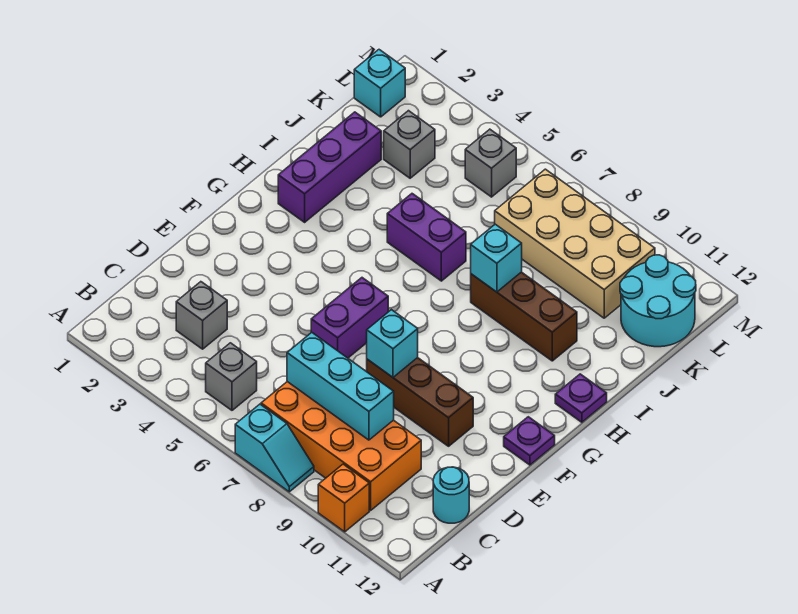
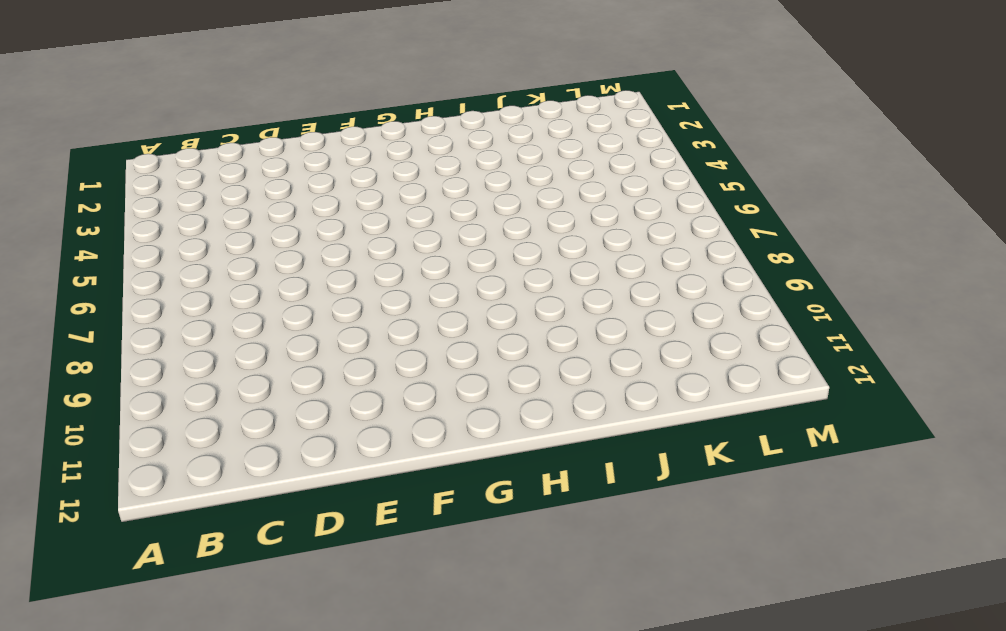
none -> cyan slope A7:A8 level 1 top 7
none -> orange brick A10 level 1
none -> grey brick B5 level 1

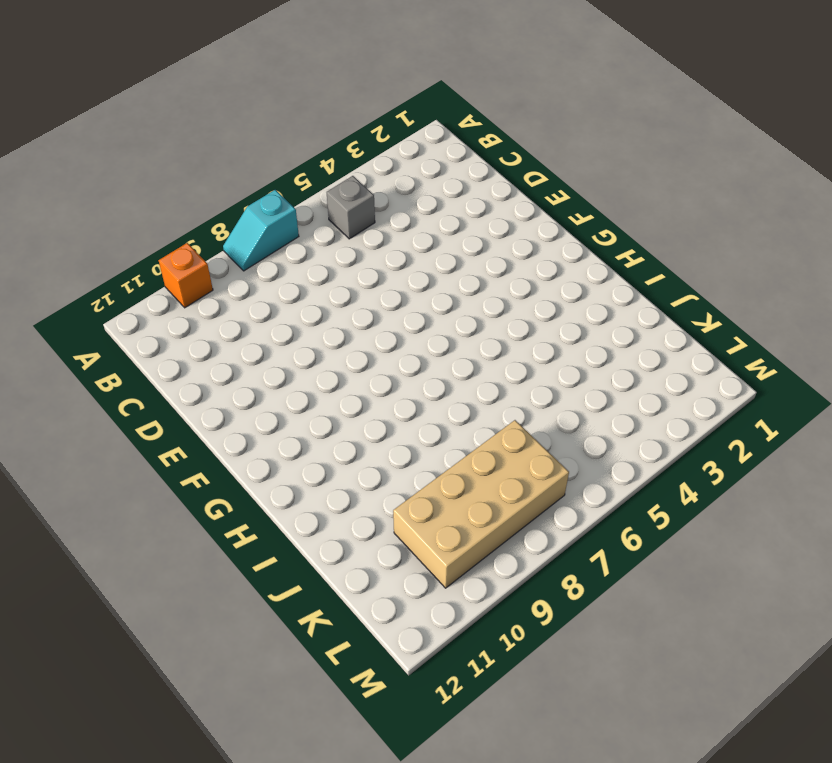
none -> orange brick B7:C10 level 1
none -> grey brick C3 level 1
none -> cyan round brick C12 level 1

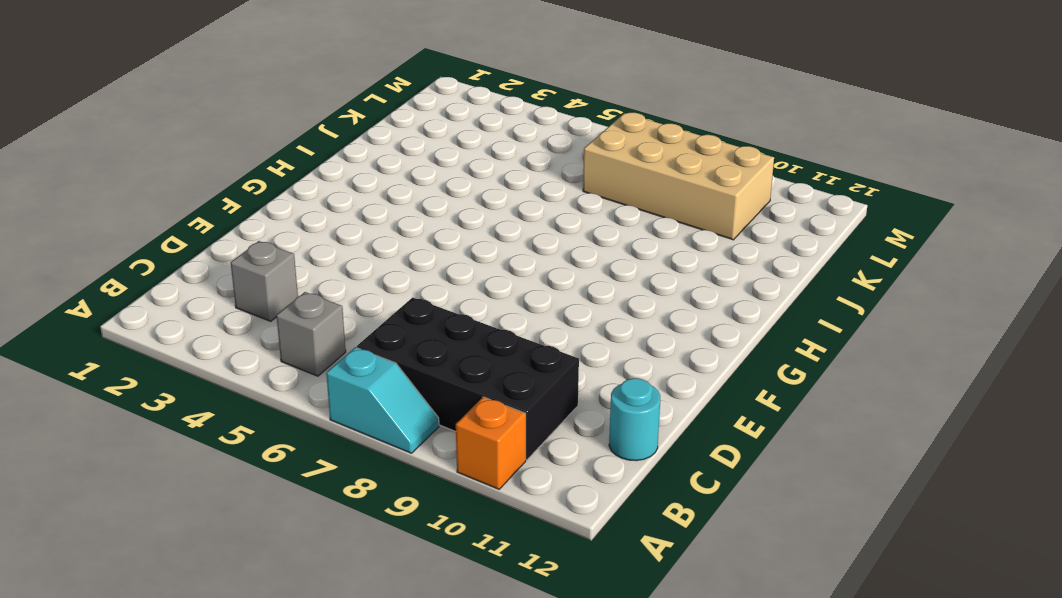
black brick B7:C10 level 1 -> orange brick B7:C10 level 1
none -> purple brick E6:F6 level 1
none -> brown brick E8:E10 level 1
none -> purple plate F12 level 1

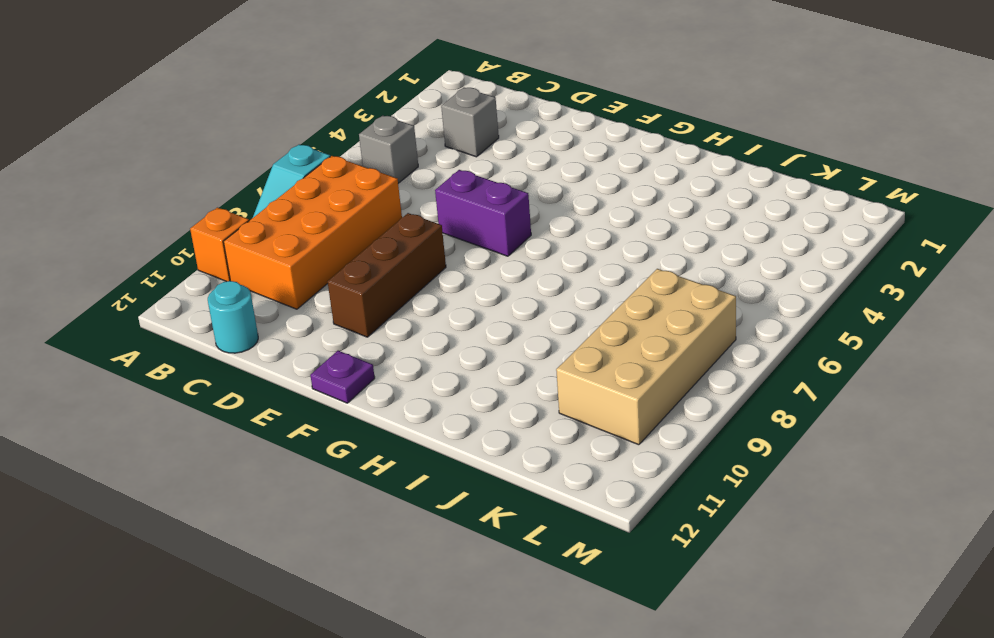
none -> purple brick H2:J2 level 1
none -> purple plate H12 level 1
none -> purple brick I5:I6 level 1

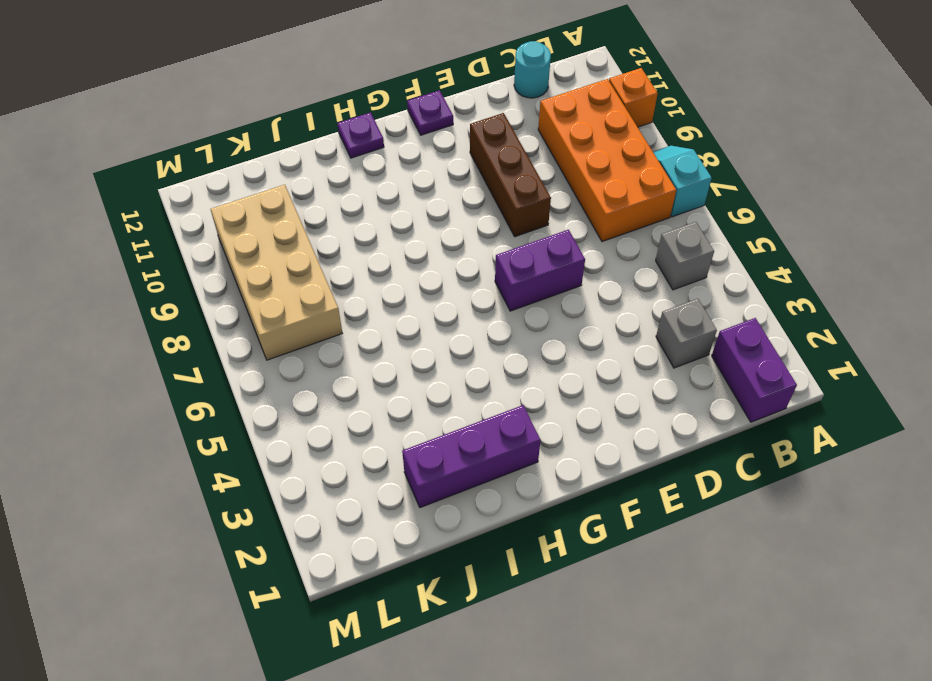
purple brick B1:B2 level 1 -> purple brick I5:I6 level 1
none -> brown brick I8:I10 level 1
none -> grey brick K3 level 1
none -> cyan round brick K11:L12 level 1

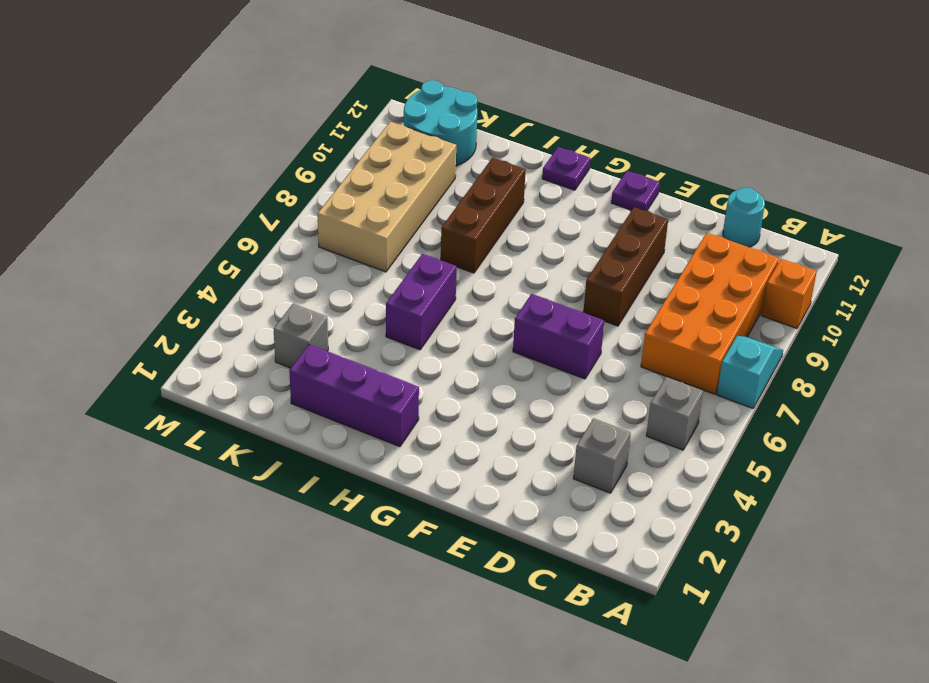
none -> cyan brick L1 level 1
none -> grey brick L5 level 1
none -> cyan brick C7:C9 level 2

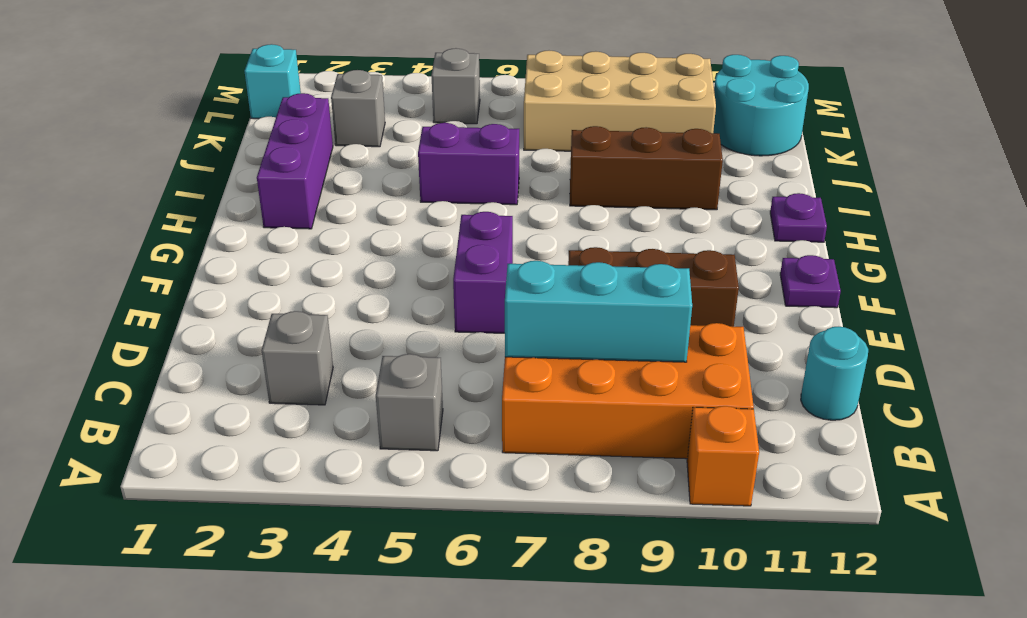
none -> cyan slope A7:A8 level 1 top 7
none -> cyan brick E8 level 2
none -> cyan brick I8 level 2

